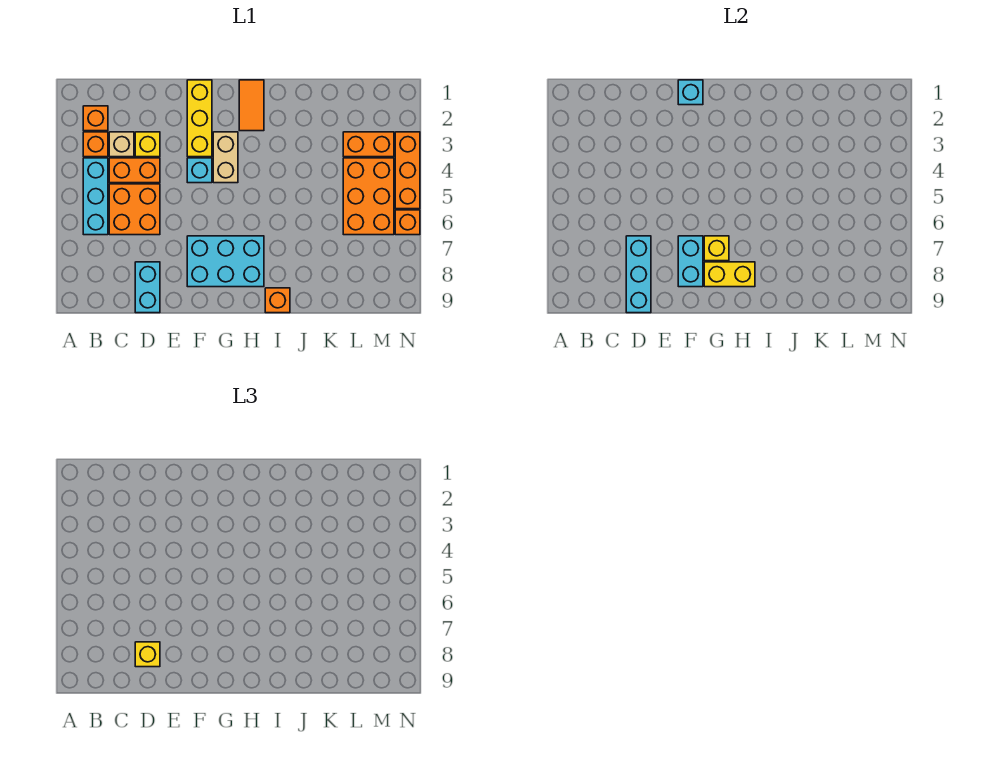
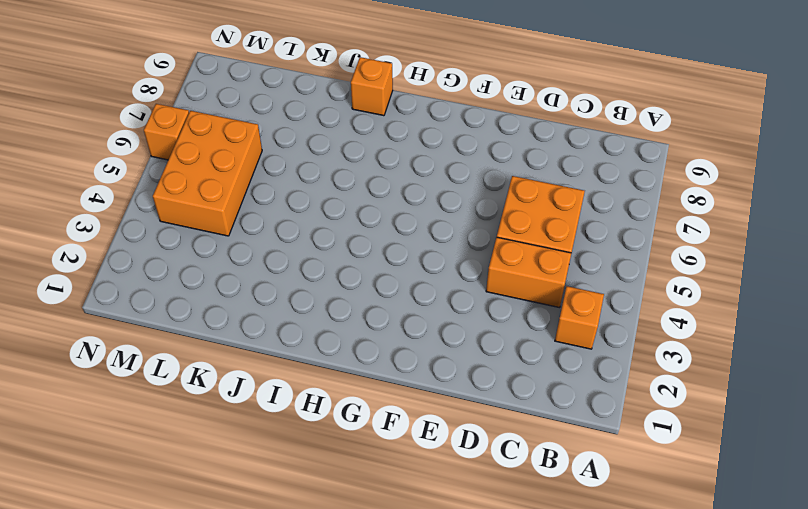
none -> orange brick B2 level 1
none -> cyan brick B4:B6 level 1
none -> tan brick C3 level 1

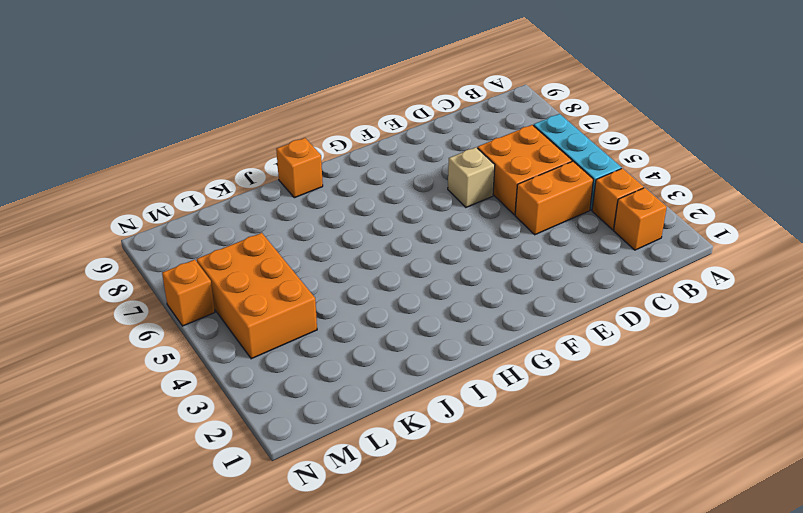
tan brick E6 level 1 -> tan brick C3 level 1
none -> yellow brick D3 level 1
none -> cyan brick D8:D9 level 1
none -> yellow brick F1:F3 level 1

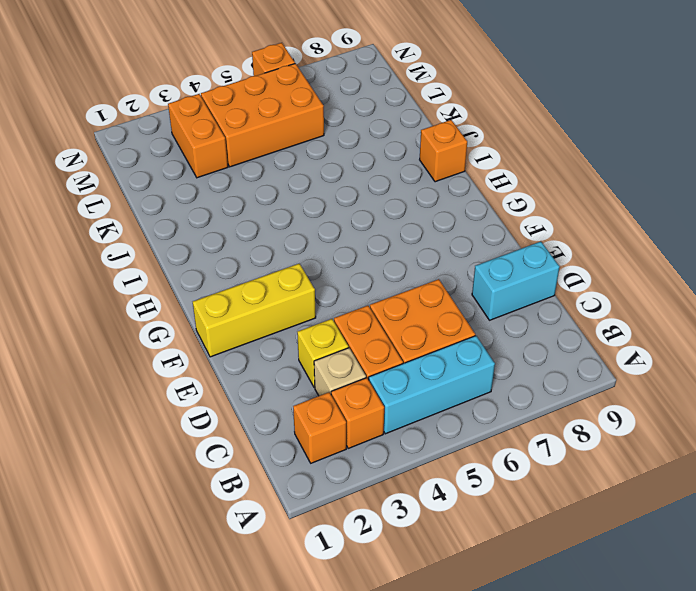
none -> cyan brick F4 level 1
none -> cyan brick F7:H8 level 1
none -> tan brick G3:G4 level 1

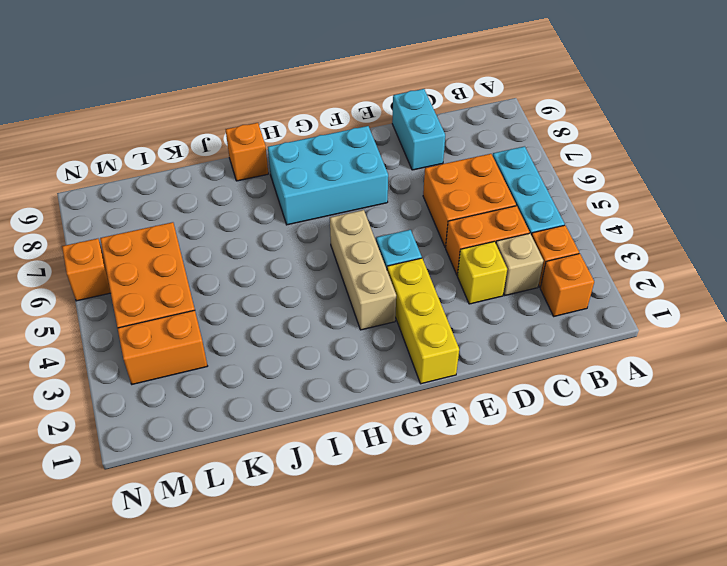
tan brick G3:G5 level 1 -> tan brick G3:G4 level 1
none -> orange tile H1:H2 level 1
none -> orange brick N3:N5 level 1
none -> cyan brick D7:D9 level 2

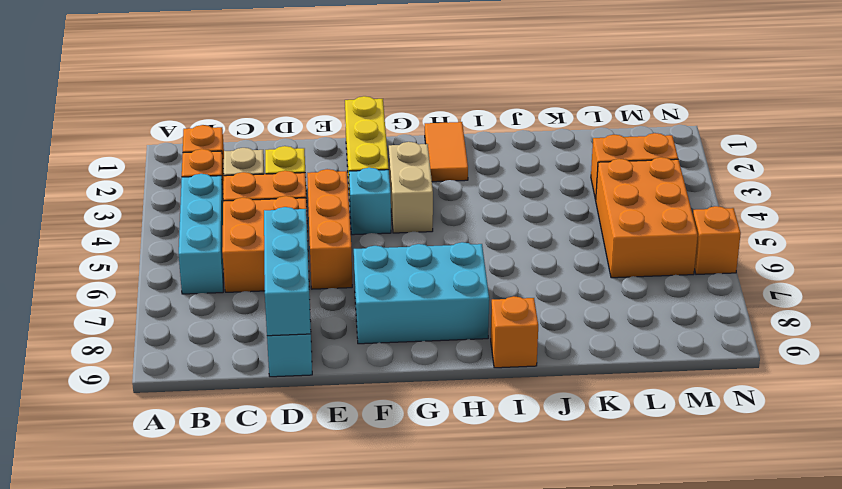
orange brick E4:E6 level 1 -> orange brick N3:N5 level 1
none -> cyan brick F1 level 2
none -> cyan brick F7:F8 level 2
none -> yellow brick G7 level 2

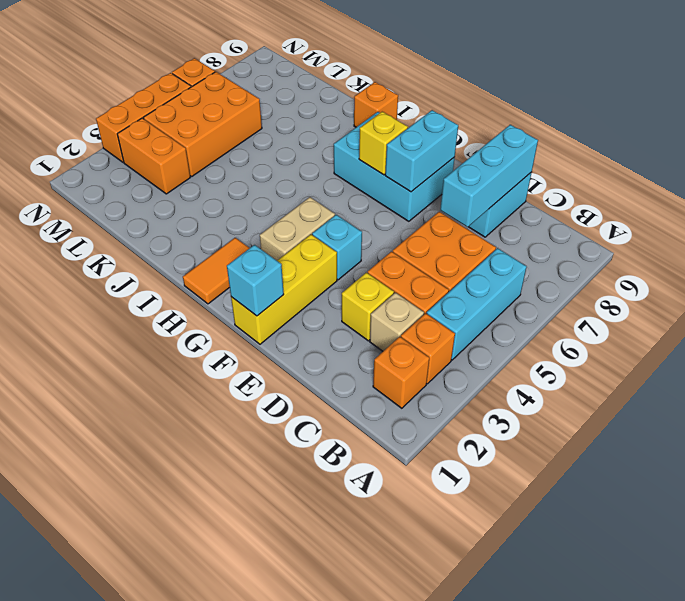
none -> yellow brick G8:H8 level 2
none -> yellow brick D8 level 3

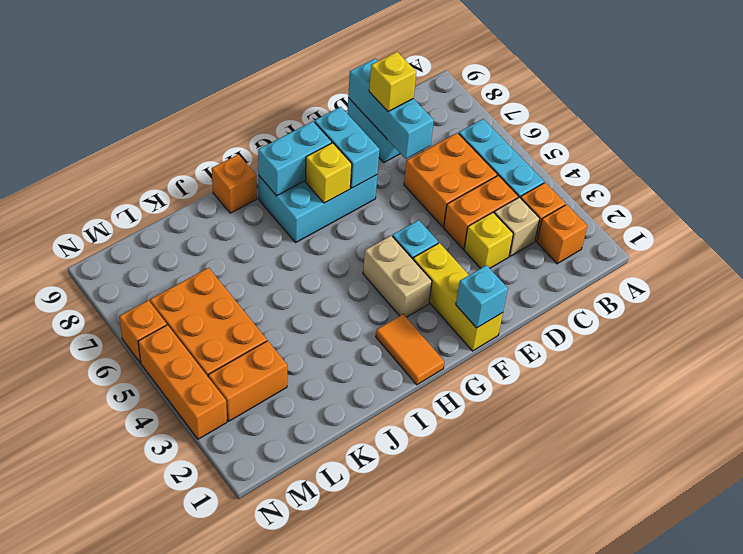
cyan brick G8:H8 level 2 -> yellow brick G8:H8 level 2

